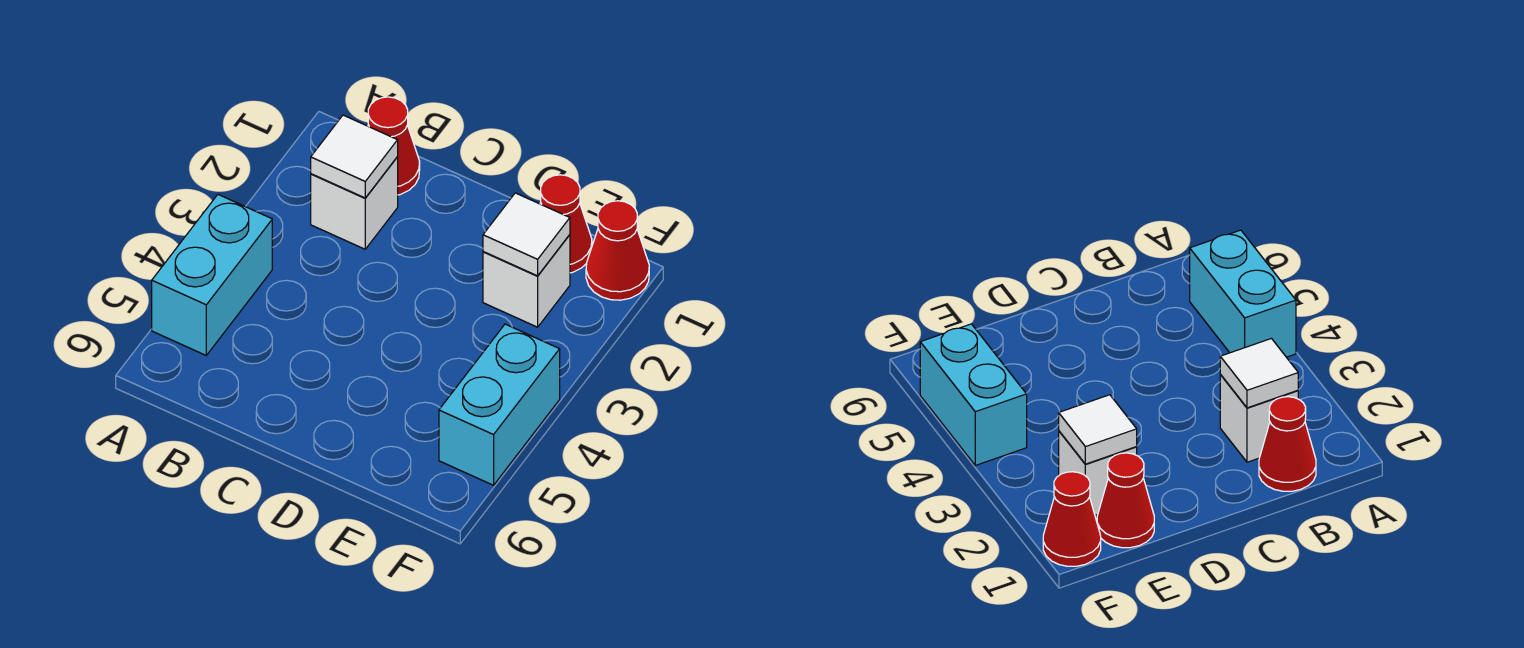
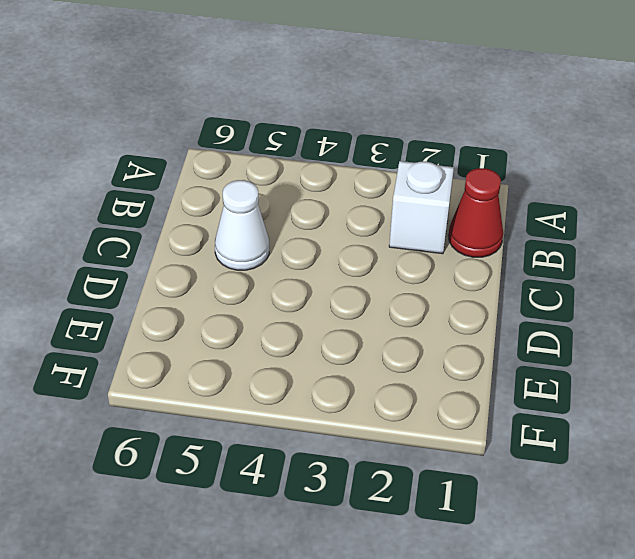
white cone C5 level 1 -> none
none -> cyan brick A4:A5 level 1
none -> red cone E1 level 1

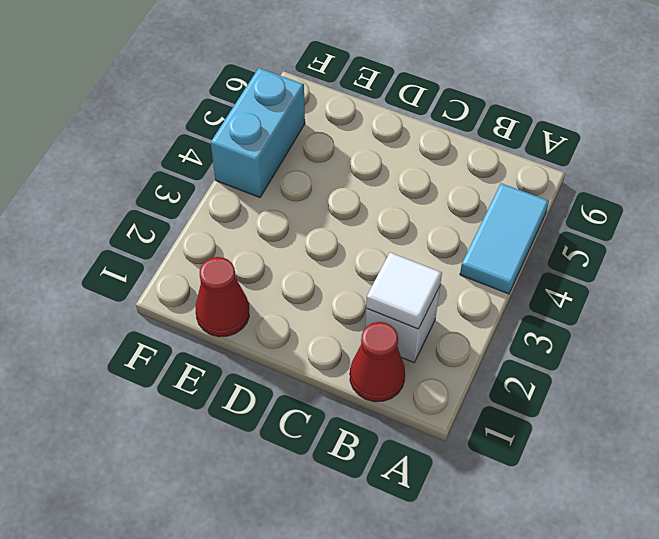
cyan tile A4:A5 level 1 -> cyan brick A4:A5 level 1
none -> white brick E2 level 1
none -> red cone F1 level 1

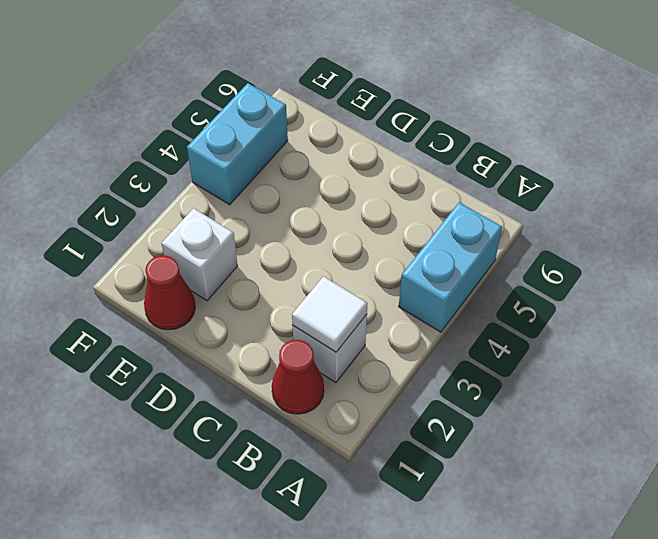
none -> red cone F1 level 1
none -> white tile E2 level 2

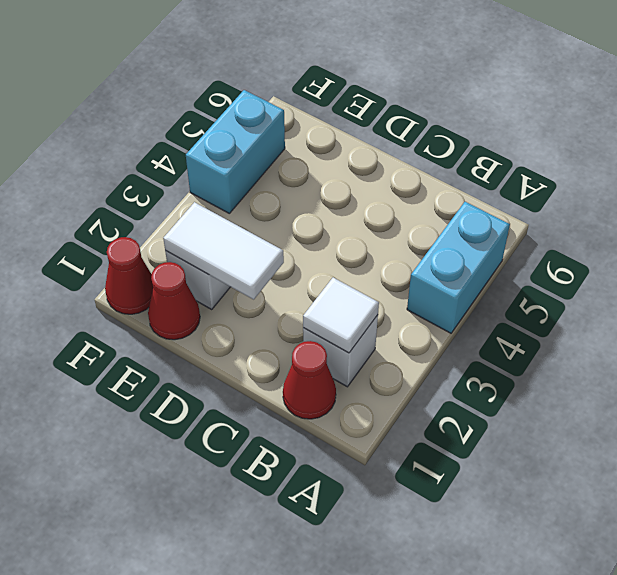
white tile D2:E2 level 2 -> white tile E2 level 2

